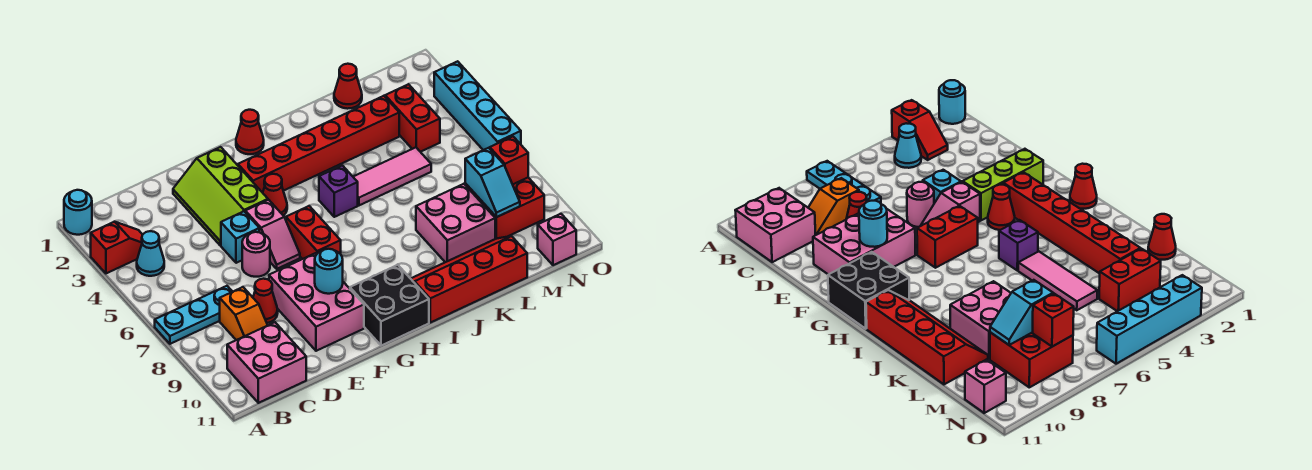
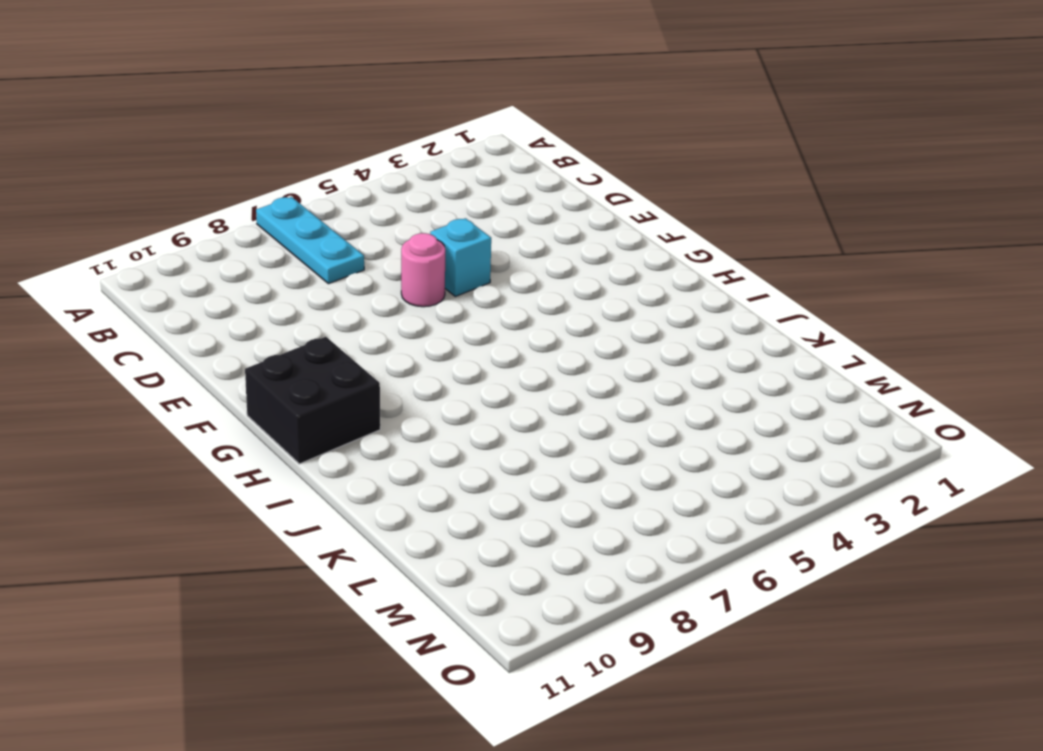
none -> cyan round brick A1 level 1
none -> red slope A3:B3 level 1 top A
none -> cyan cone B4 level 1

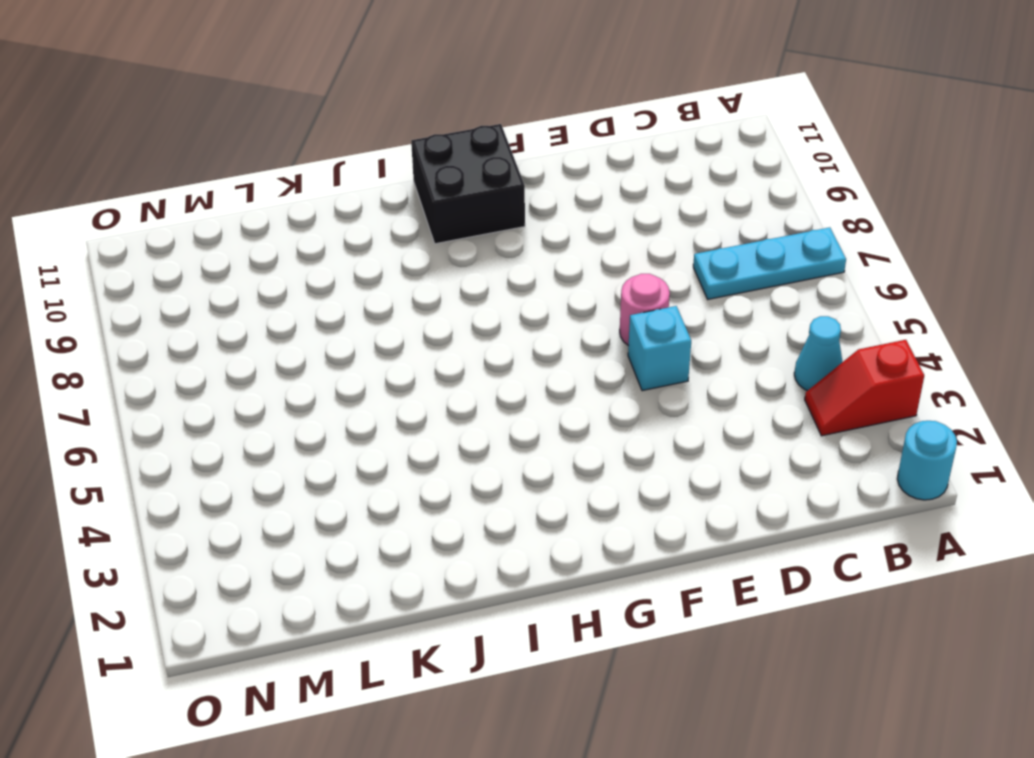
none -> pink brick B10:C11 level 1
none -> orange slope C8:C9 level 1 top 8
none -> red cone D8 level 1

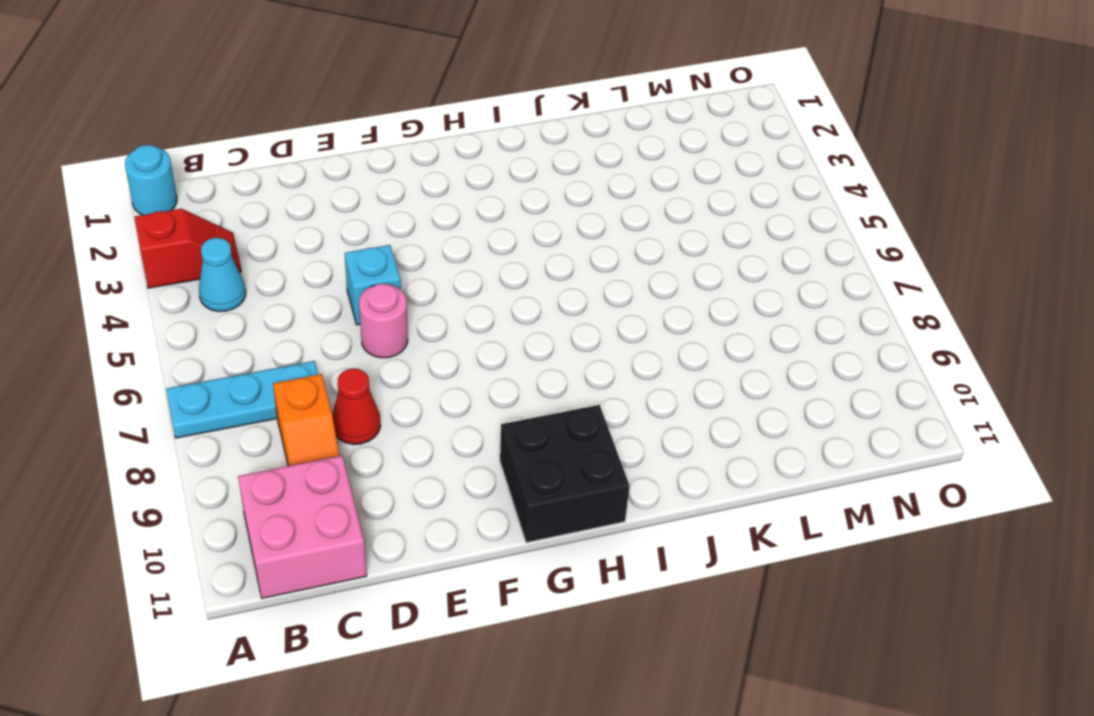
none -> lime slope E2:F4 level 1 top F
none -> pink brick E8:F10 level 1
none -> pink slope F5:F6 level 1 top 5

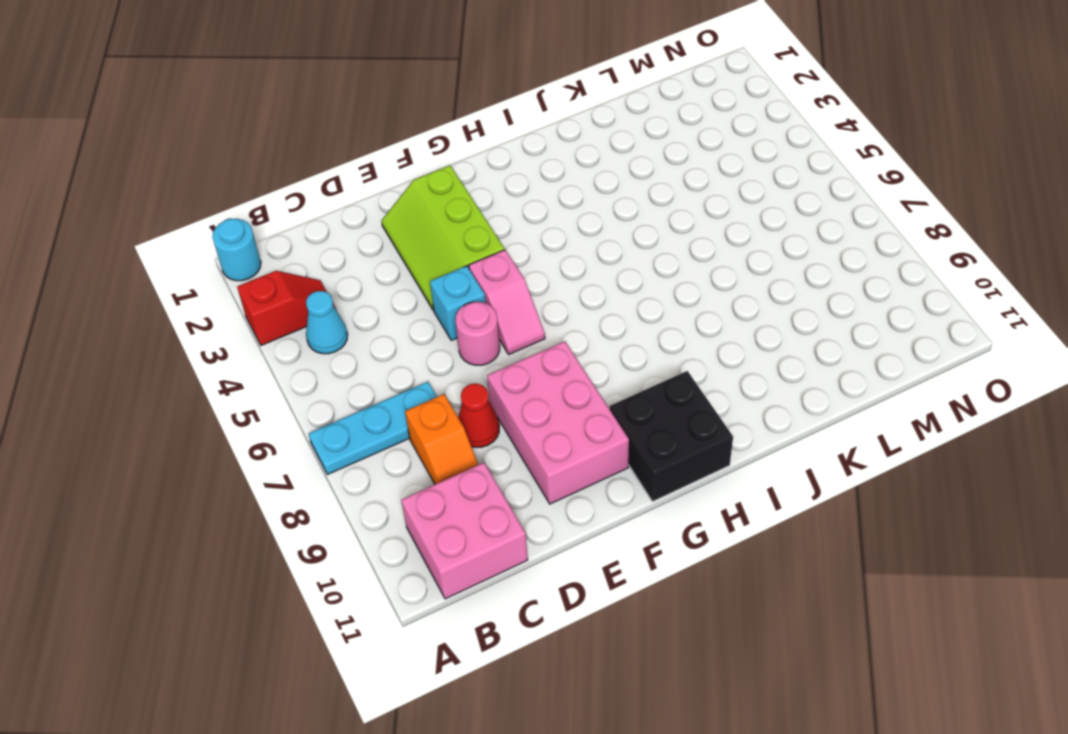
none -> red brick G3:L3 level 1
none -> red cone G4 level 1
none -> red brick G6:G7 level 1

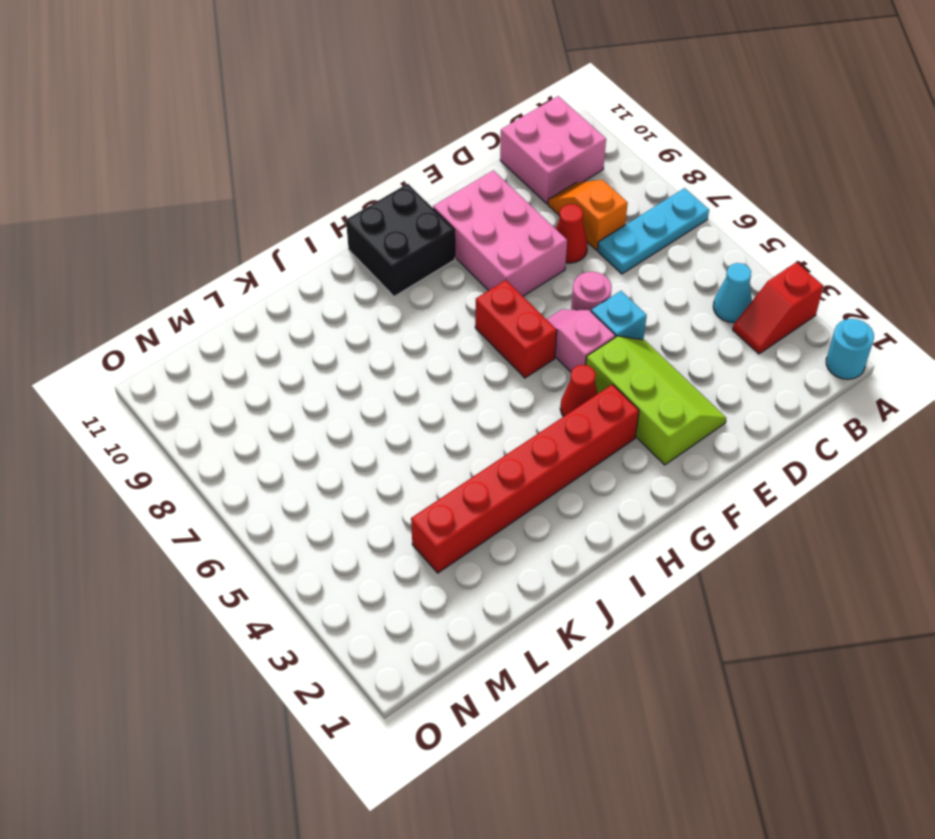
none -> red cone H1 level 1
none -> purple brick I5 level 1
none -> red slope I10:L11 level 1 top 11

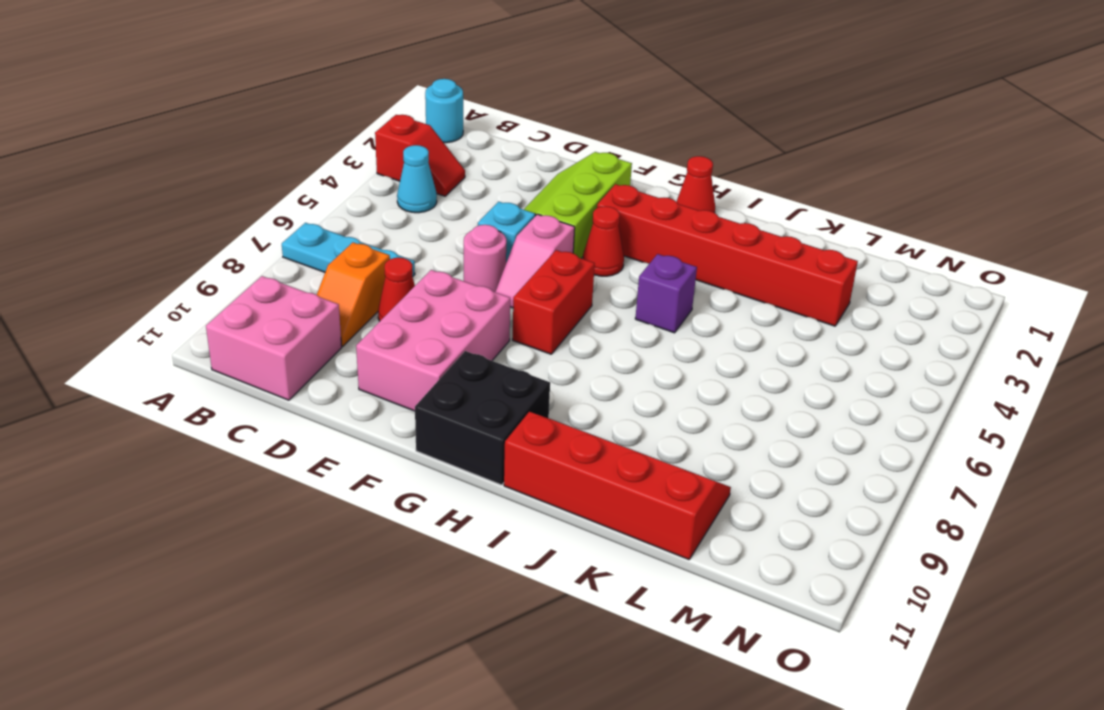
none -> pink tile J5:L5 level 1
none -> pink brick K8:L9 level 1
none -> red cone L1 level 1

